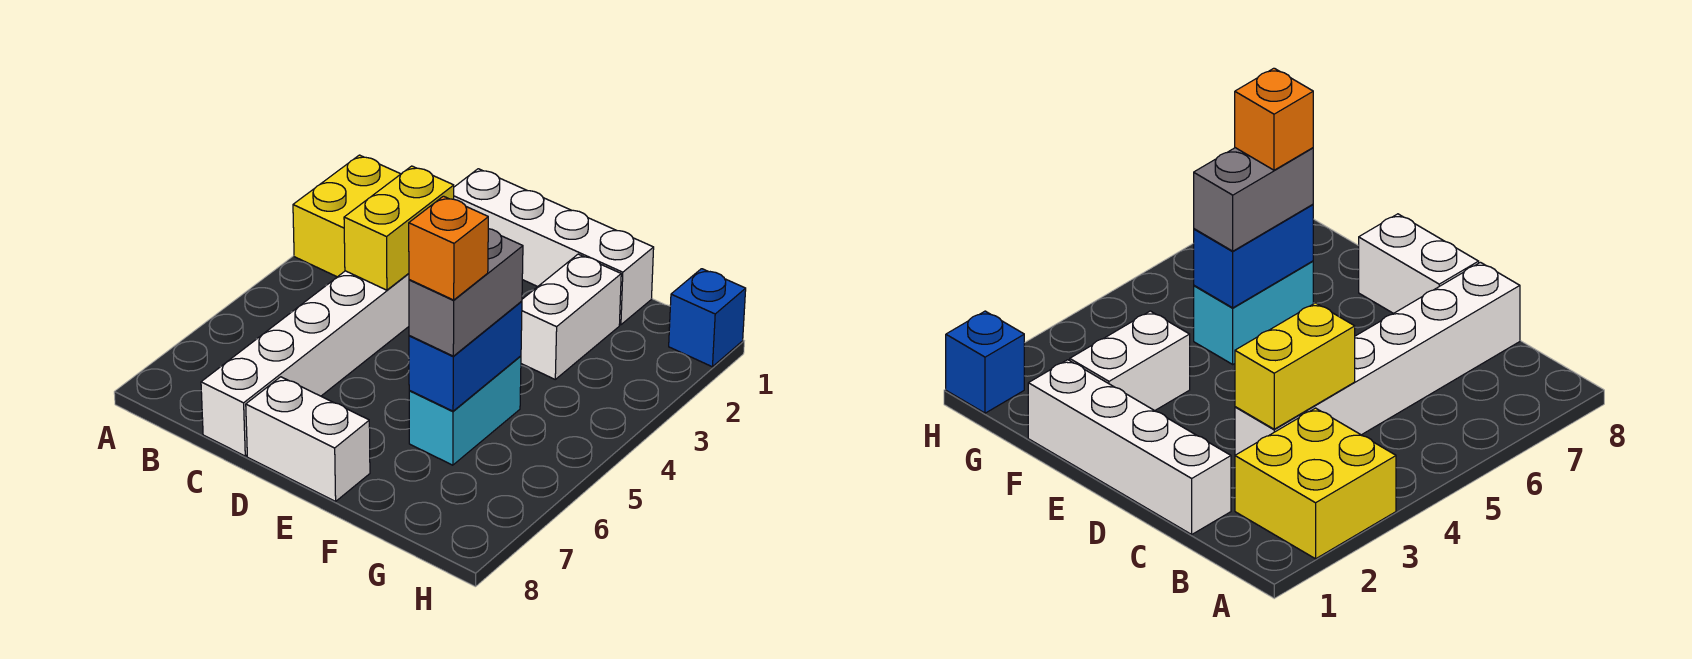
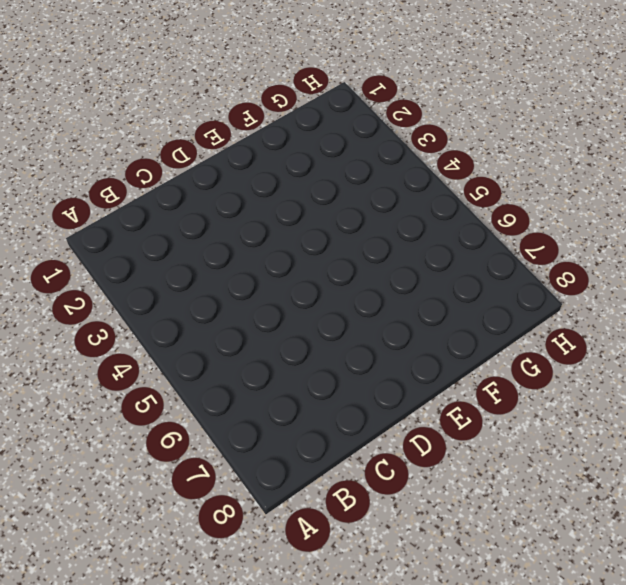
none -> yellow brick A2:B3 level 1
none -> white brick C1:F1 level 1

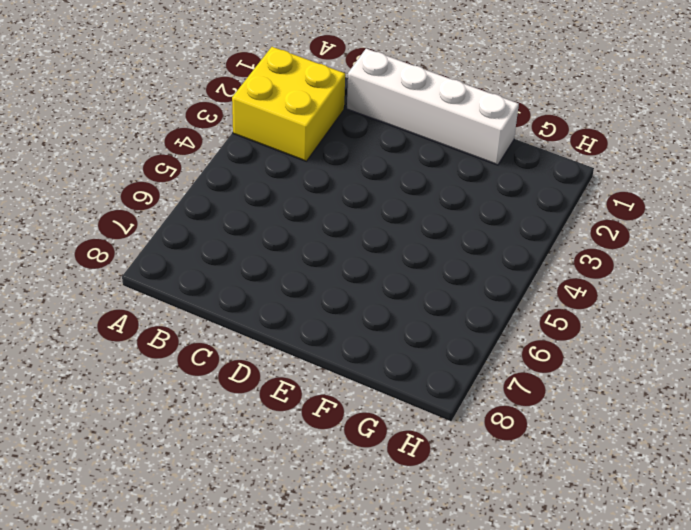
none -> white brick C3:C8 level 1
none -> white brick D8:E8 level 1

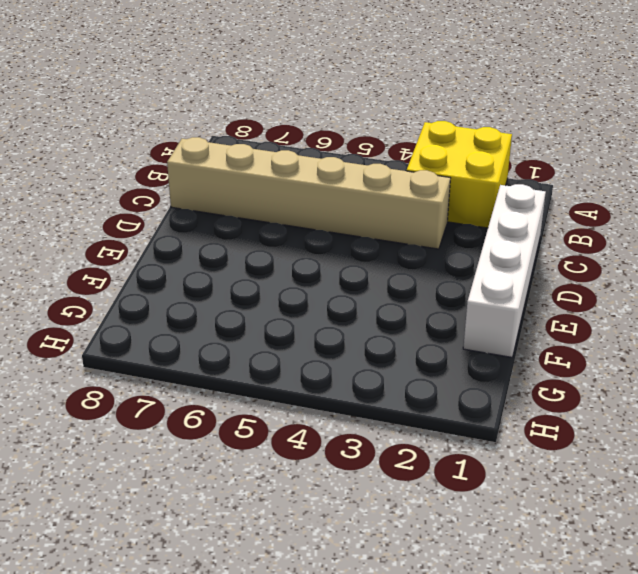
tan brick C3:C8 level 1 -> white brick C3:C8 level 1
none -> white brick D8:E8 level 1
none -> white brick F2:F3 level 1

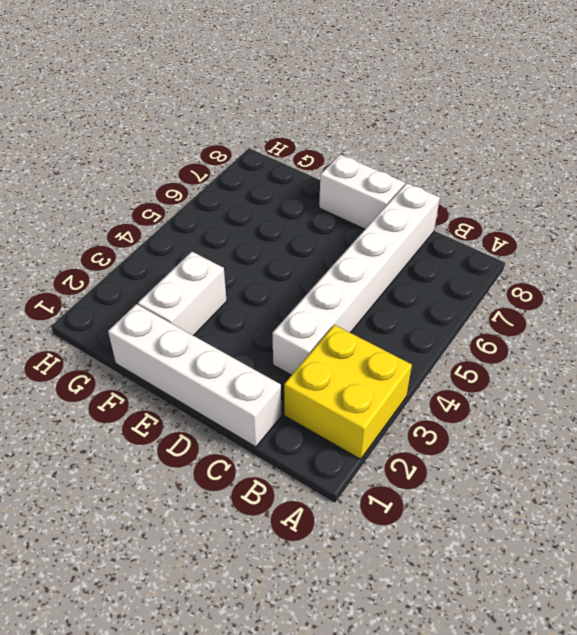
none -> cyan brick F5:F6 level 1
none -> blue brick H1 level 1

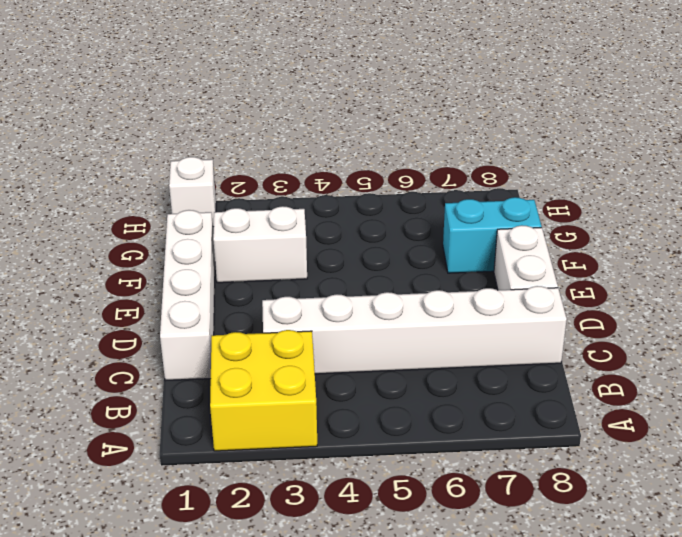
cyan brick F7:F8 level 1 -> cyan brick F5:F6 level 1
white brick H1 level 1 -> blue brick H1 level 1
none -> yellow brick C3:C4 level 2
none -> blue brick F5:F6 level 2

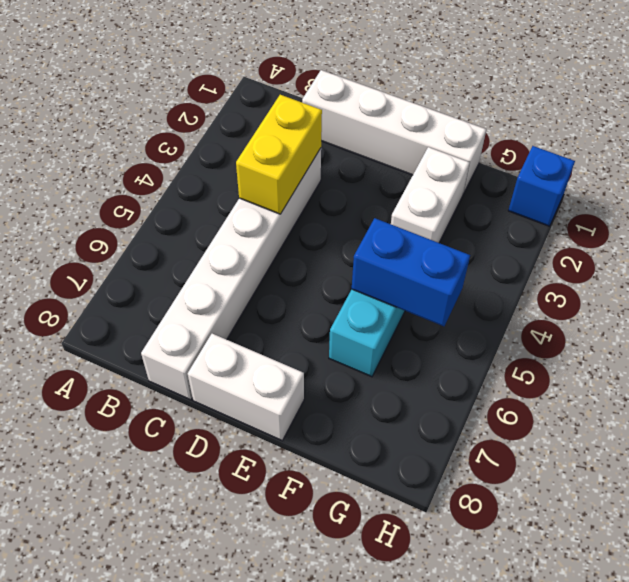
blue brick F5:G5 level 2 -> blue brick F5:F6 level 2
none -> yellow brick A2:B3 level 1
none -> grey brick F5:F6 level 3

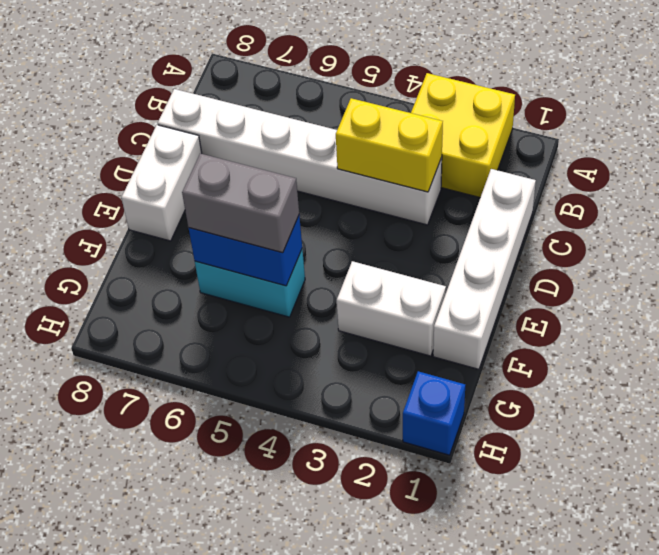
none -> orange brick F6 level 4

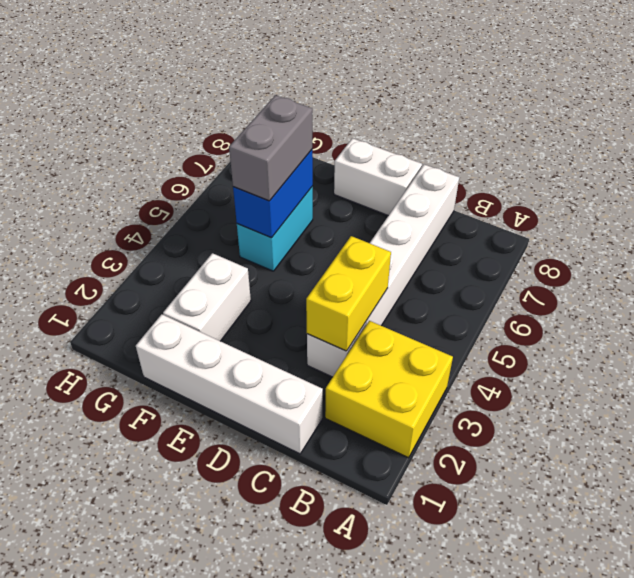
none -> blue brick H1 level 1
none -> orange brick F6 level 4

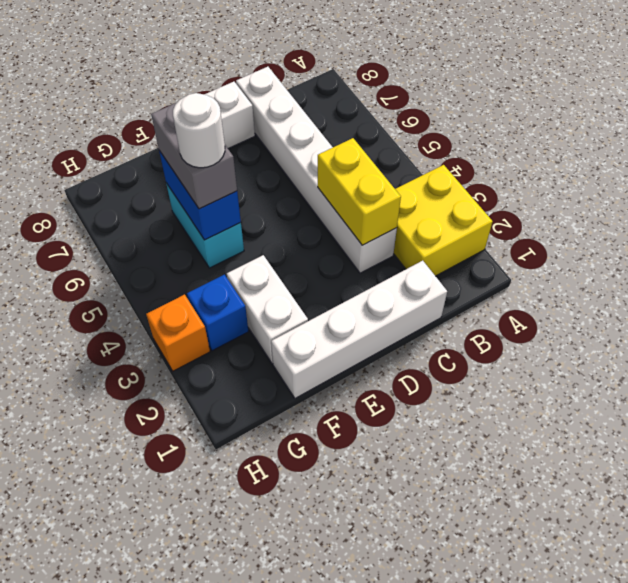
white round brick F5 level 4 -> none
blue brick G3 level 1 -> blue brick H1 level 1
orange brick H3 level 1 -> orange brick F6 level 4

